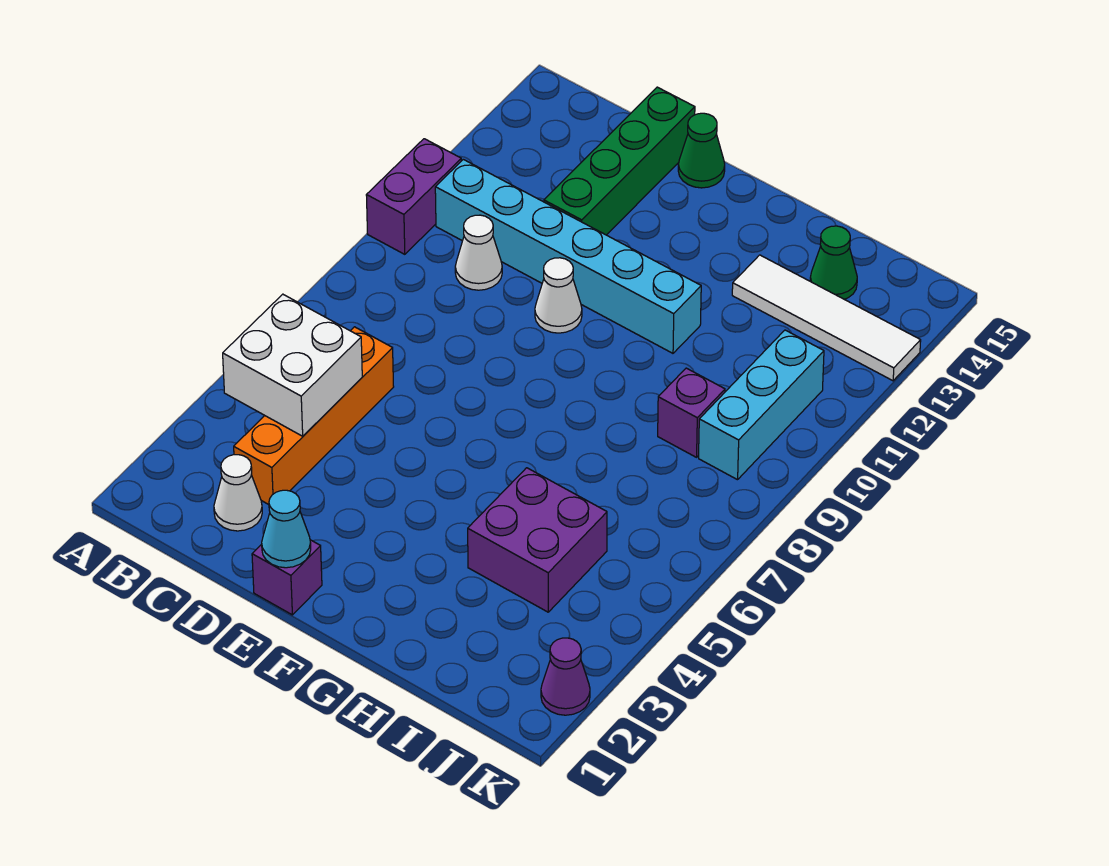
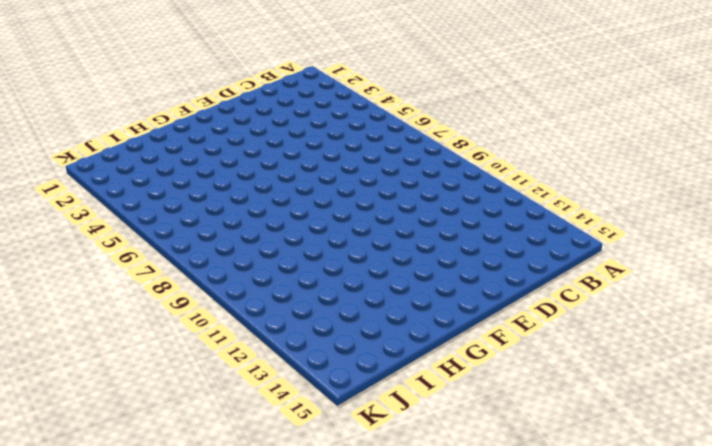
none -> purple brick A10:A11 level 1
none -> cyan brick B11:G11 level 1
none -> white cone C2 level 1

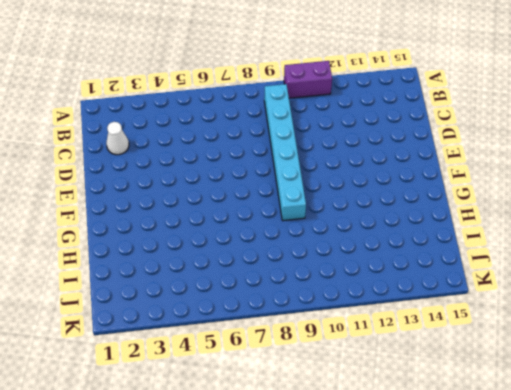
cyan brick B9:G9 level 1 -> cyan brick B11:G11 level 1
none -> orange brick C3:C6 level 1
none -> white cone C10 level 1
none -> green brick D12:D15 level 1

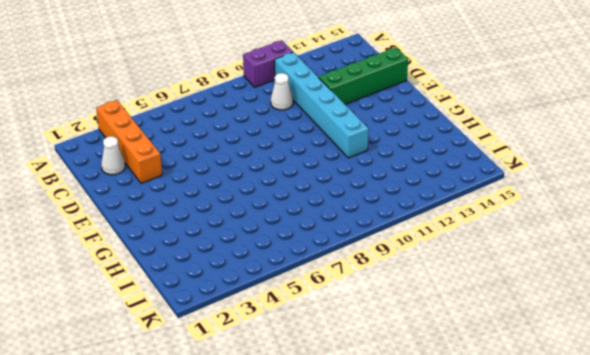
orange brick A3:D3 level 1 -> orange brick C3:C6 level 1
none -> purple brick E1 level 1
none -> white cone E10 level 1
none -> green cone E15 level 1

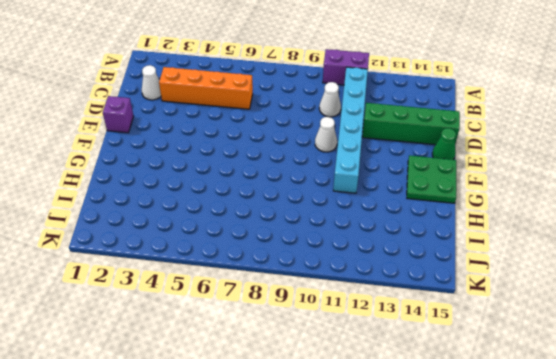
green plate F14:G15 level 1 -> none
none -> purple brick H4:I5 level 1
none -> white tile H13:K13 level 1
none -> purple brick I9 level 1

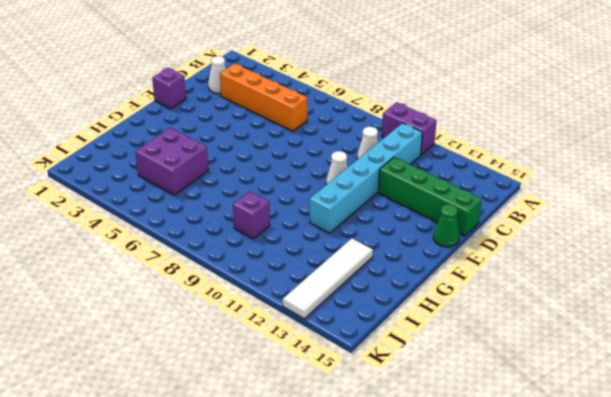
none -> green cone I14 level 1
none -> cyan brick J9:J11 level 1
none -> purple cone K2 level 1

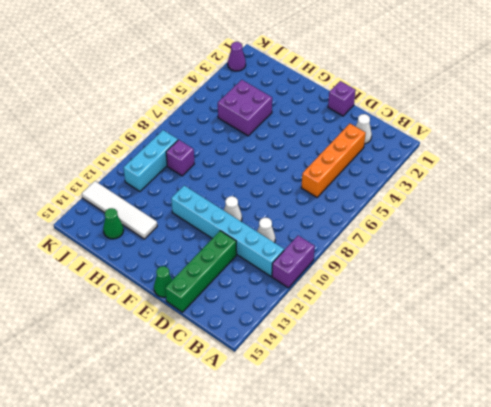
none -> white brick B4:C5 level 2
none -> cyan cone E1 level 2

